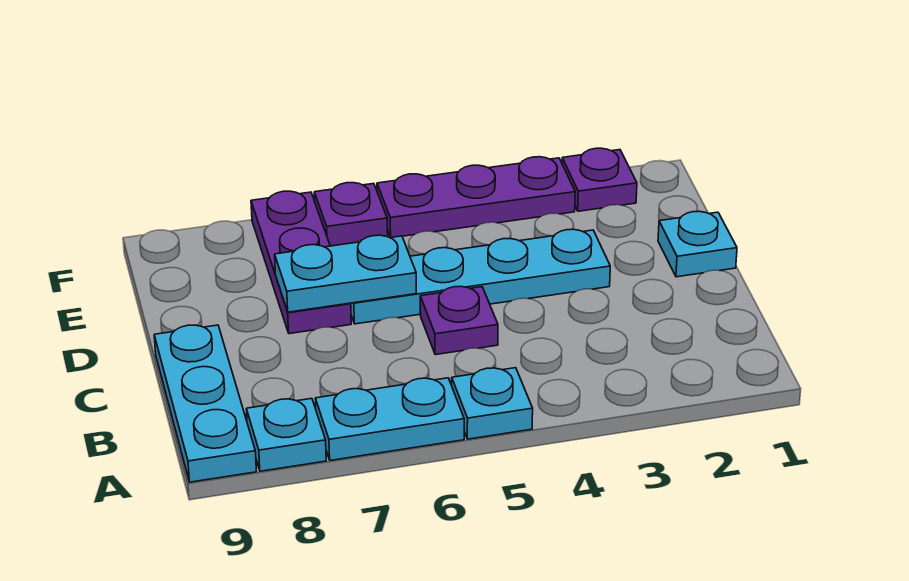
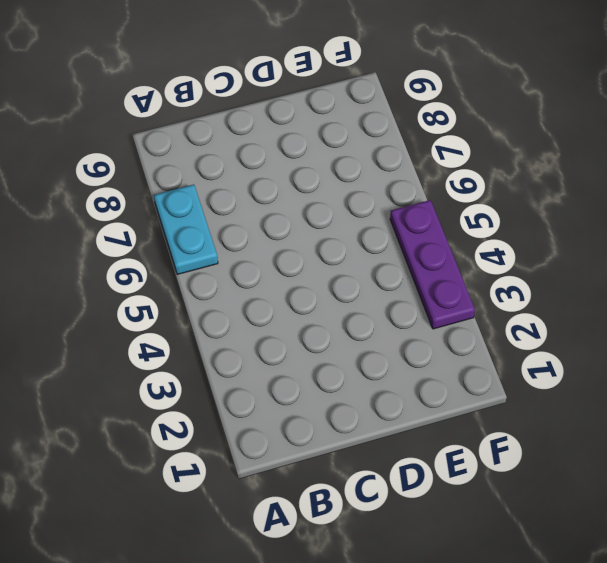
none -> cyan plate A5 level 1
none -> cyan plate A8 level 1
none -> cyan plate A9:C9 level 1

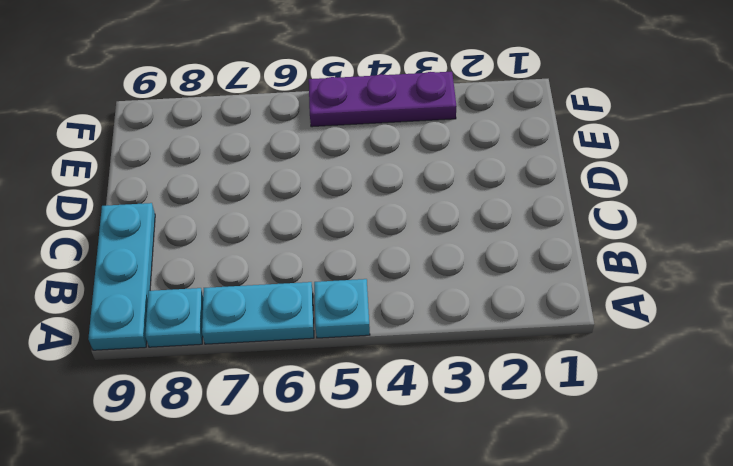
none -> purple plate C5 level 1
none -> cyan plate D1 level 1
none -> cyan plate D3:D6 level 1

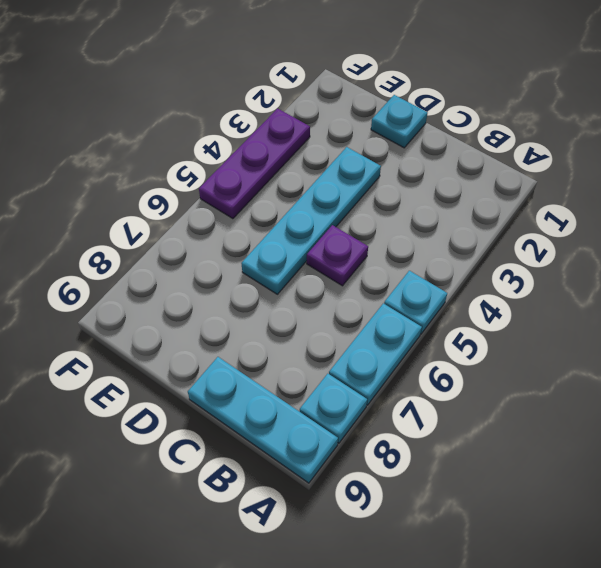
none -> purple plate D7:F7 level 1
none -> purple plate F2 level 1
none -> purple plate F6 level 1

